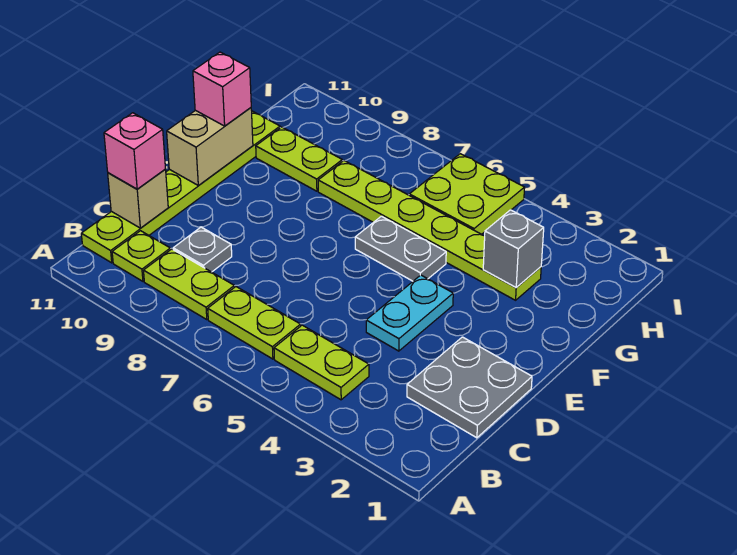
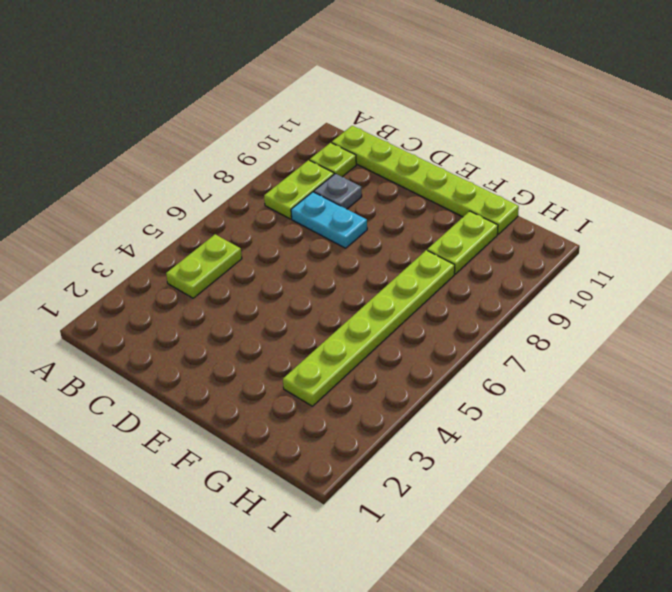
cyan plate C8:D8 level 1 -> cyan plate D4:E4 level 1
none -> lime plate B6:B7 level 1
none -> grey plate C1:D2 level 1
none -> grey plate F5:F6 level 1

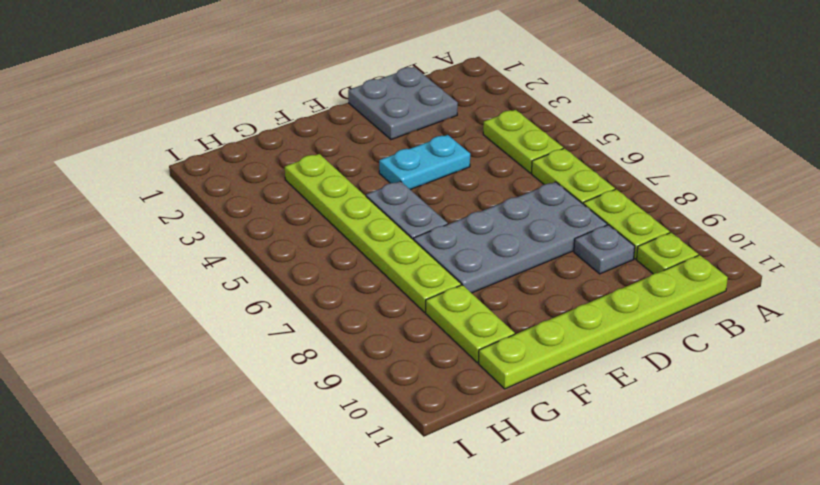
grey plate C7:F8 level 1 -> none
none -> lime plate H5:I6 level 1
none -> tan brick C11 level 2
none -> tan brick E11:F11 level 2

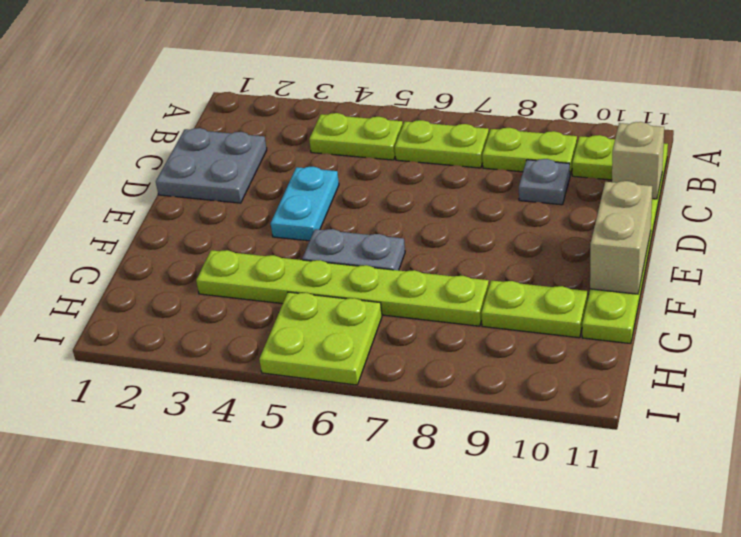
none -> grey brick G3 level 2
none -> pink brick C11 level 3
none -> pink brick F11 level 3

